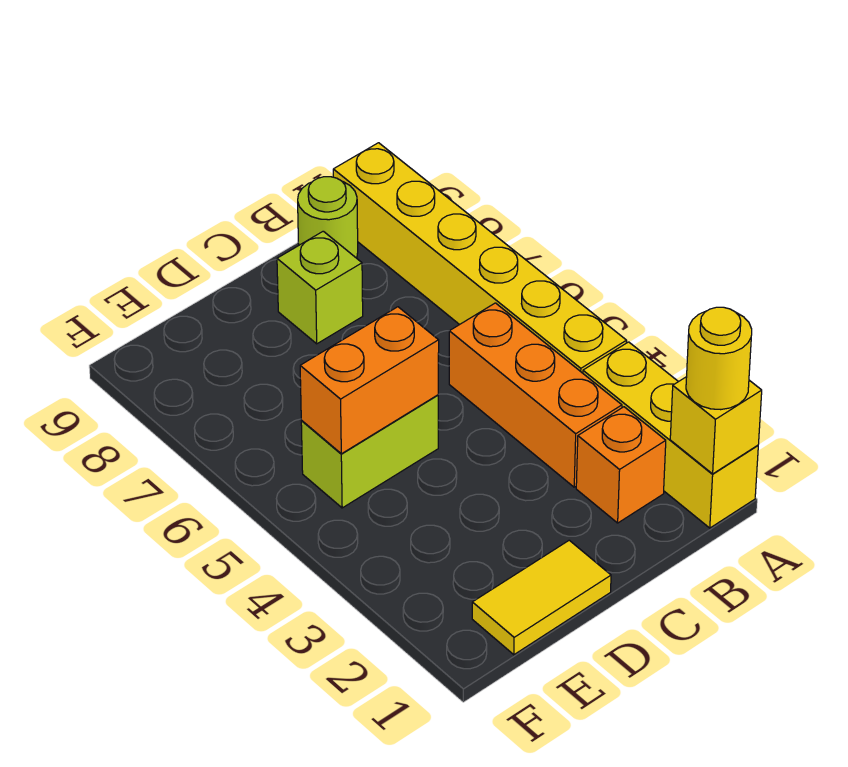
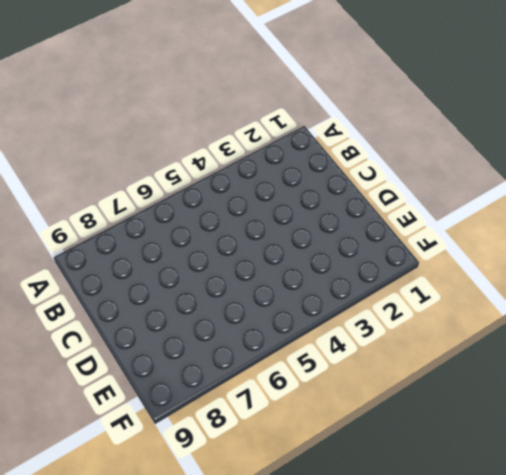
none -> yellow brick A1:A3 level 1
none -> yellow brick A4:A9 level 1

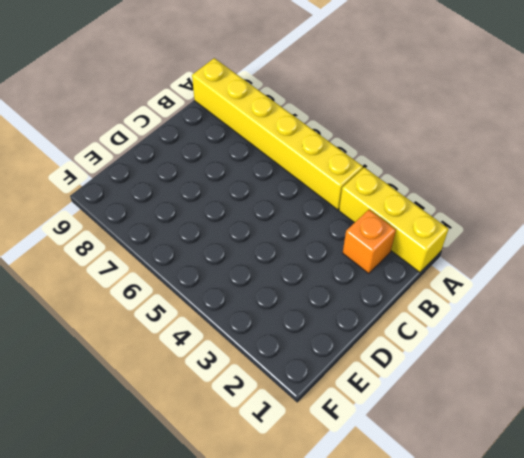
none -> orange brick B3:B5 level 1
none -> lime round brick B9 level 1

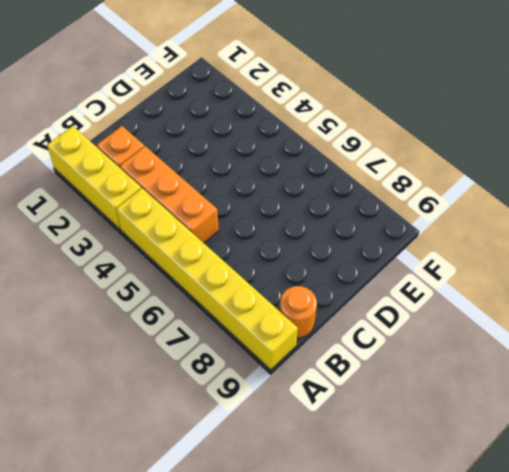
orange round brick B9 level 1 -> lime round brick B9 level 1
none -> lime brick C8 level 1
none -> yellow tile D1:E1 level 1

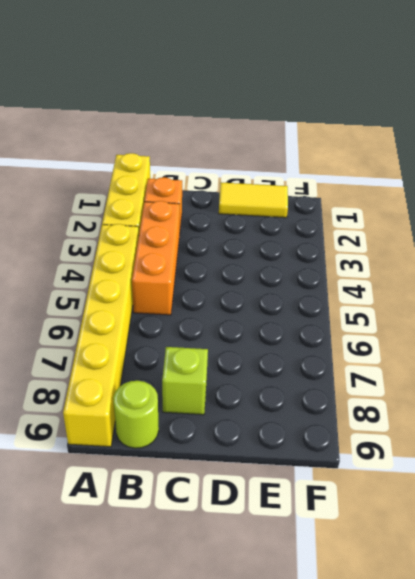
none -> lime brick D5:E5 level 1
none -> yellow brick A1 level 2

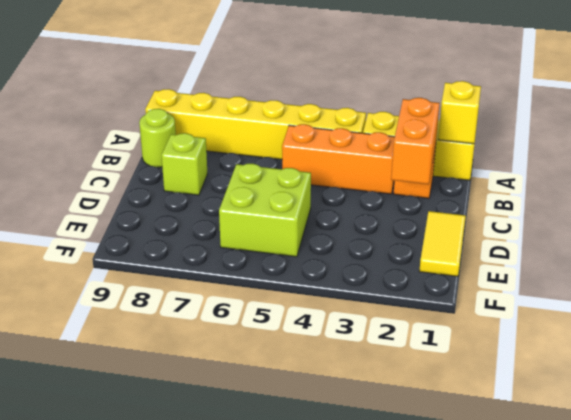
orange brick B2:C2 level 2 -> orange brick D5:E5 level 2
lime brick D5:E6 level 1 -> lime brick D5:E5 level 1
none -> yellow round brick A1 level 3

